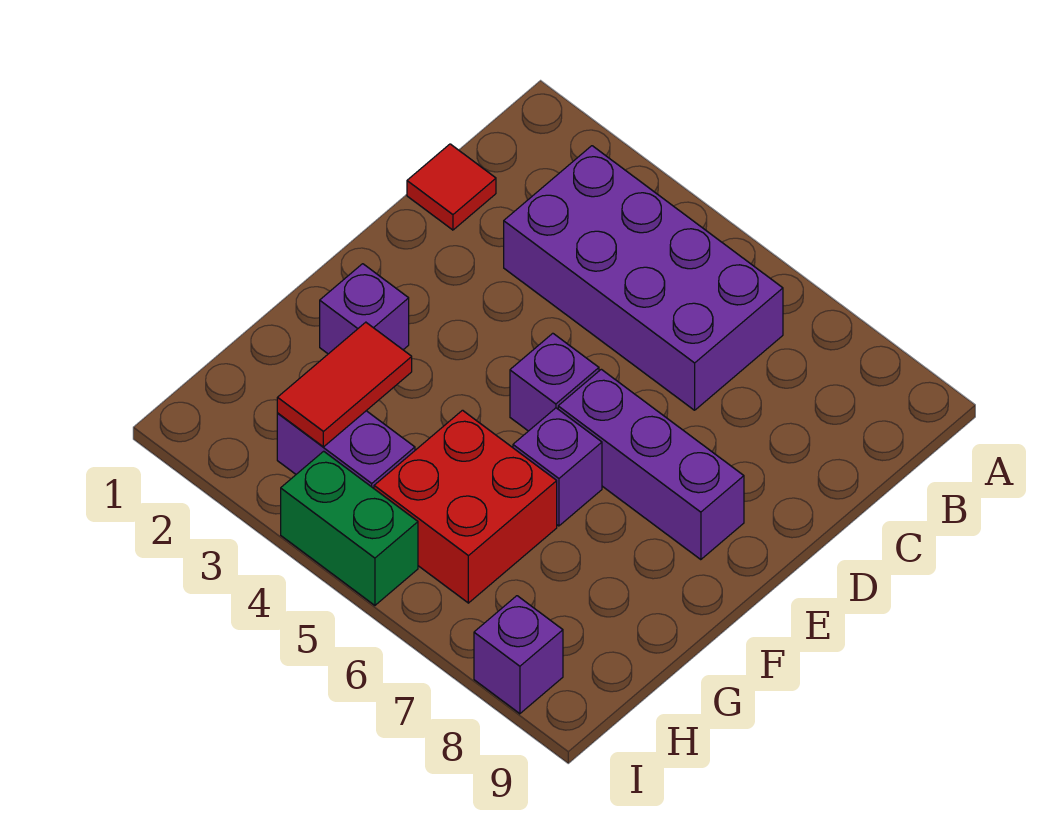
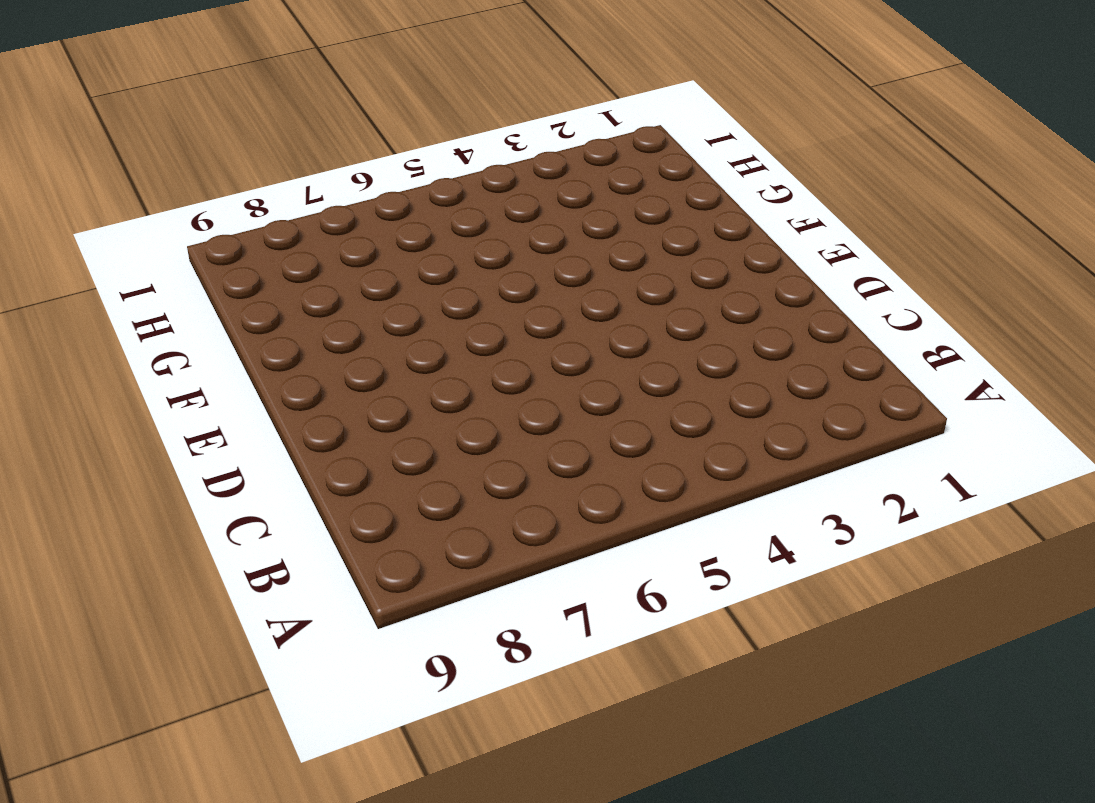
none -> purple brick B3:C6 level 1
none -> red tile C1 level 1

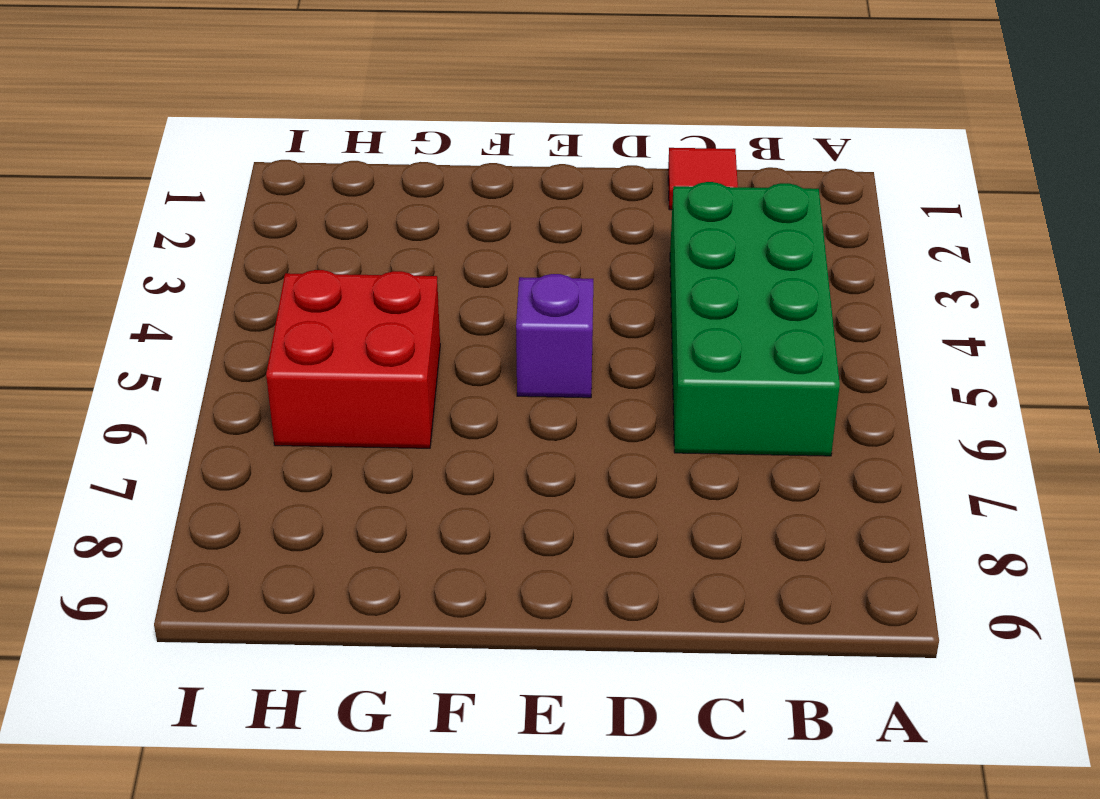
green brick B3:C6 level 1 -> purple brick B3:C6 level 1
none -> purple brick E6:E8 level 1
none -> purple brick F2 level 1

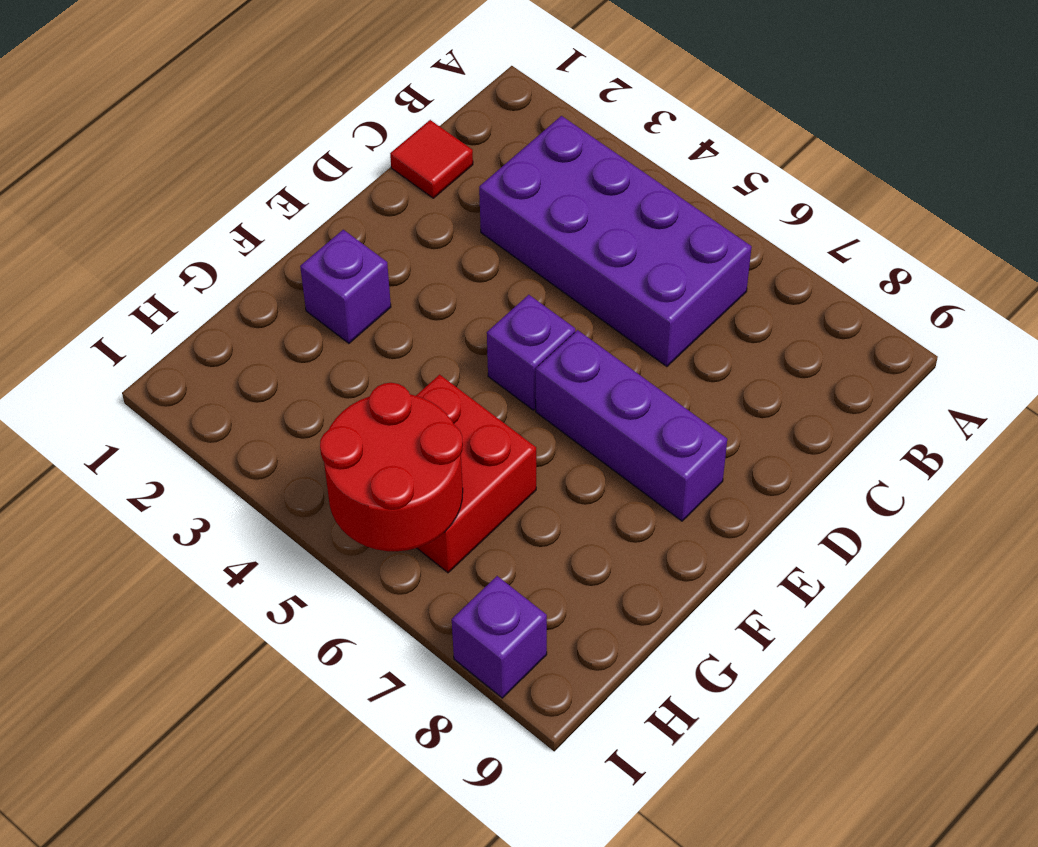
red round brick H5:I6 level 2 -> none
none -> purple brick F6 level 1
none -> purple brick H3:H4 level 1

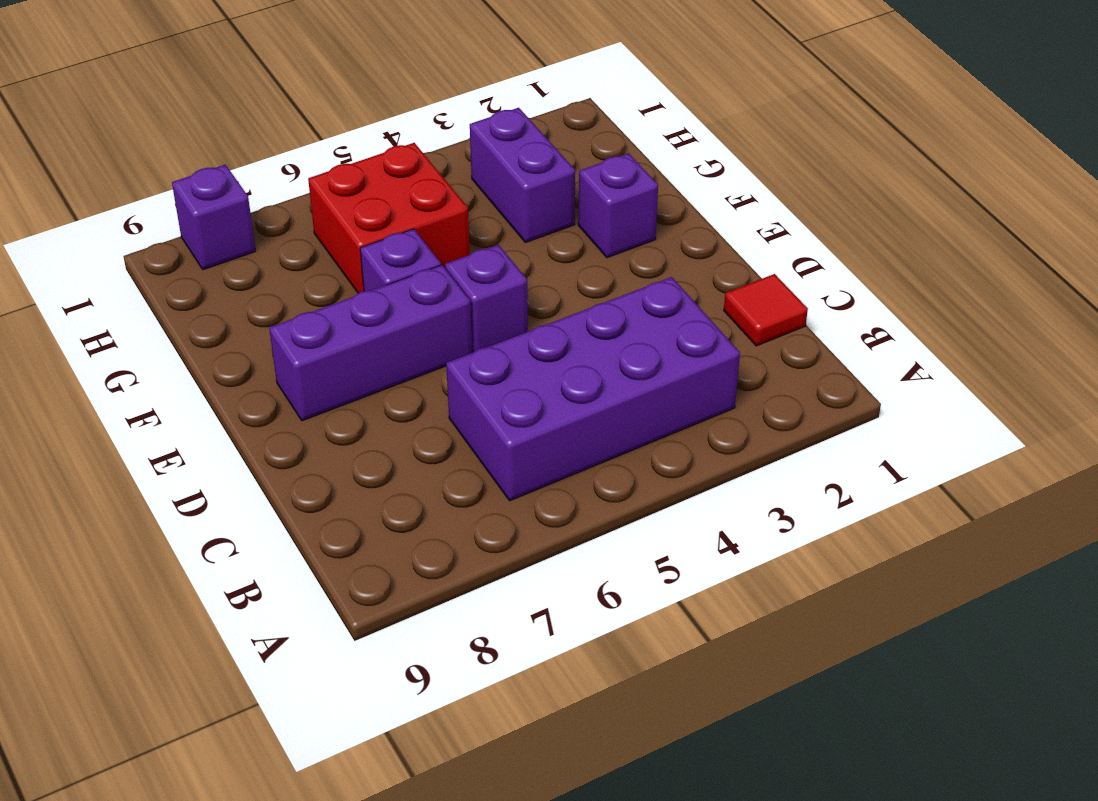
purple brick G3:H3 level 1 -> purple brick H3:H4 level 1
none -> green brick I4:I5 level 1
none -> red tile G3:H3 level 2

